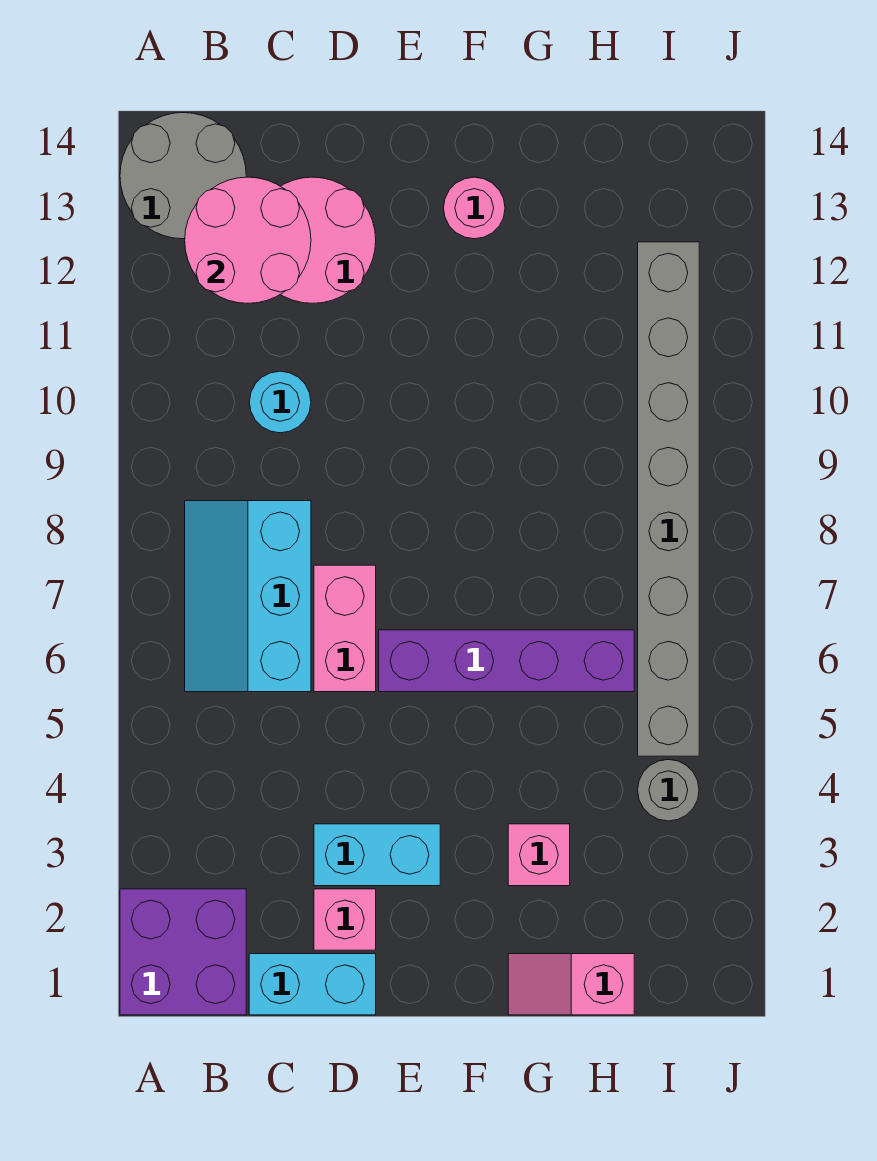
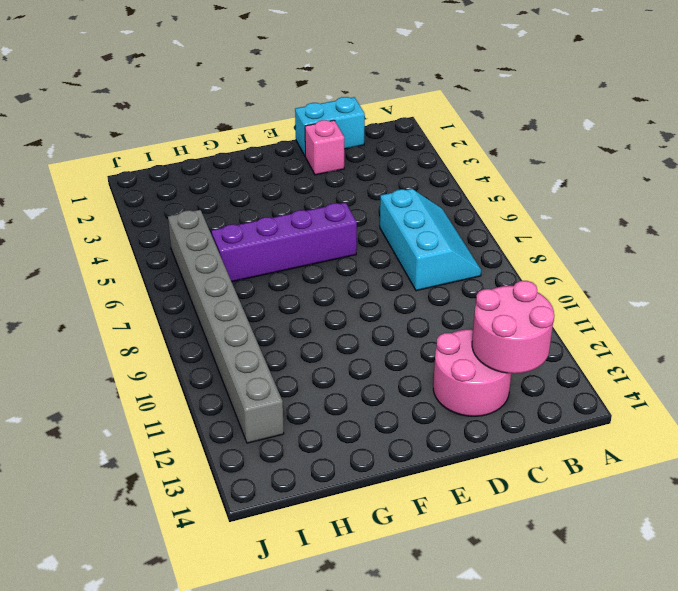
none -> purple brick A1:B2 level 1
none -> grey round brick A13:B14 level 1
none -> cyan round brick C10 level 1

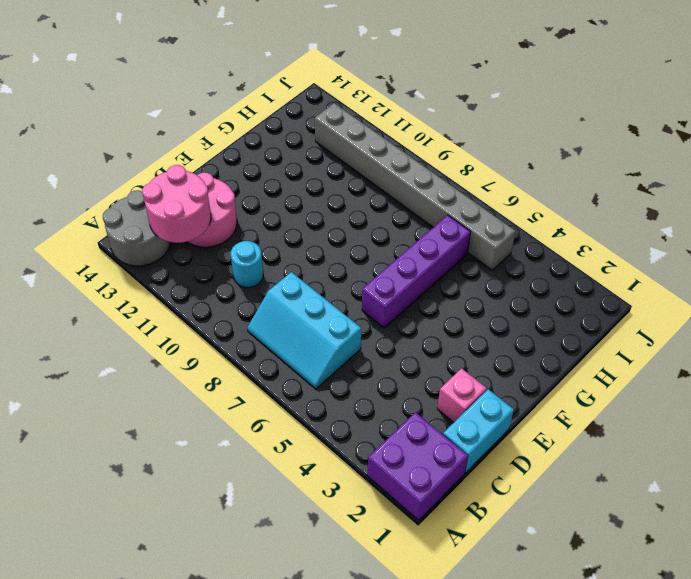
none -> cyan brick D3:E3 level 1
none -> pink brick D6:D7 level 1
none -> pink round brick F13 level 1

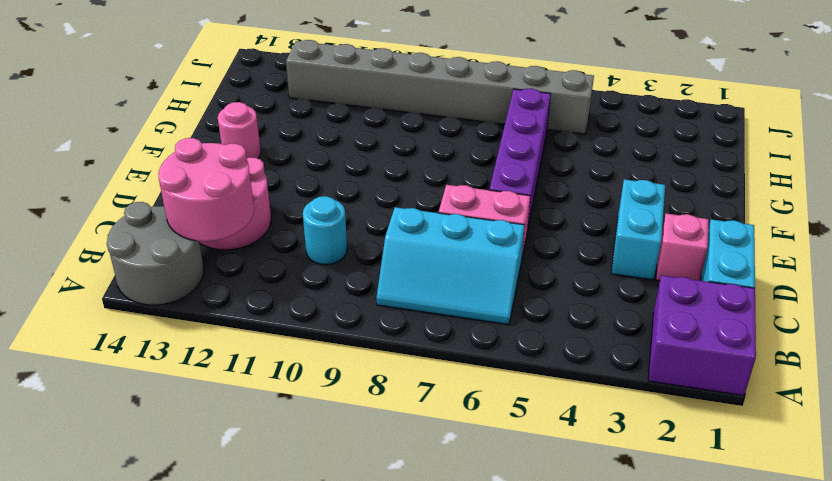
none -> pink slope G1:H1 level 1 top H
none -> pink brick G3 level 1
none -> grey round brick I4 level 1

